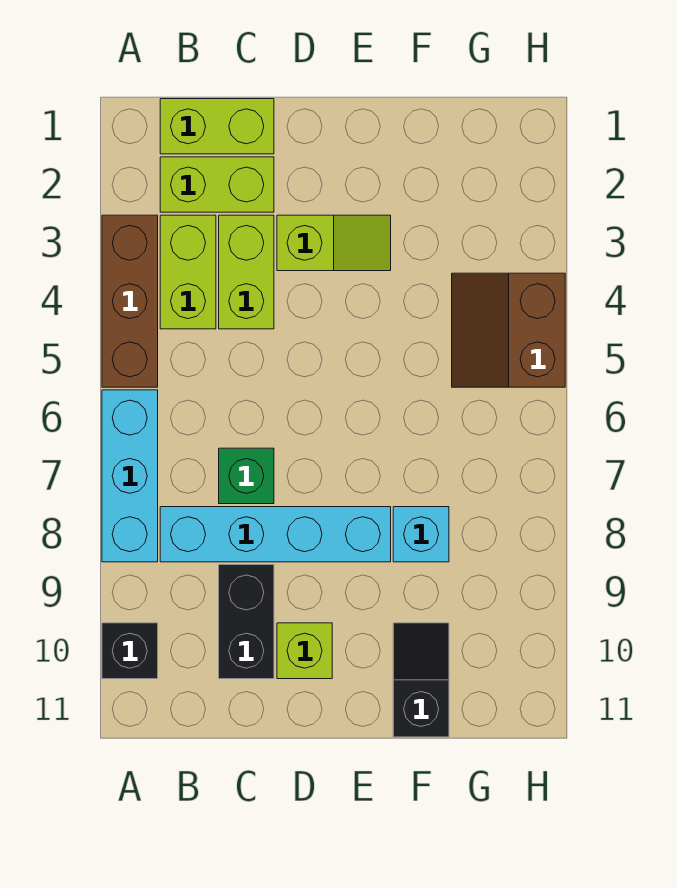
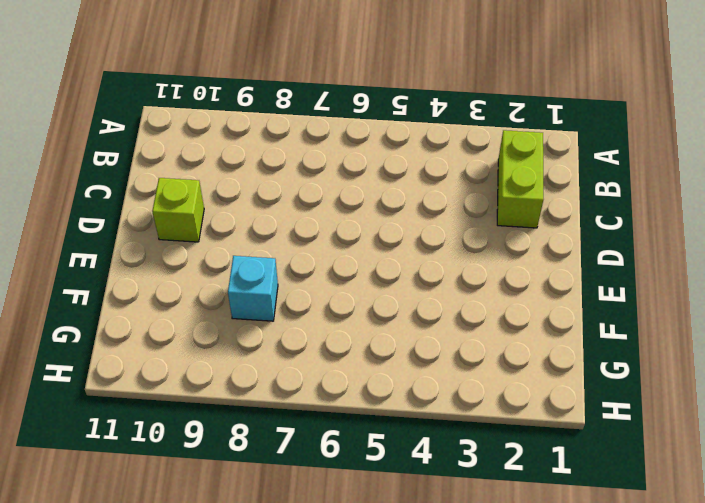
none -> brown brick A3:A5 level 1
none -> cyan brick A6:A8 level 1
none -> black brick A10 level 1

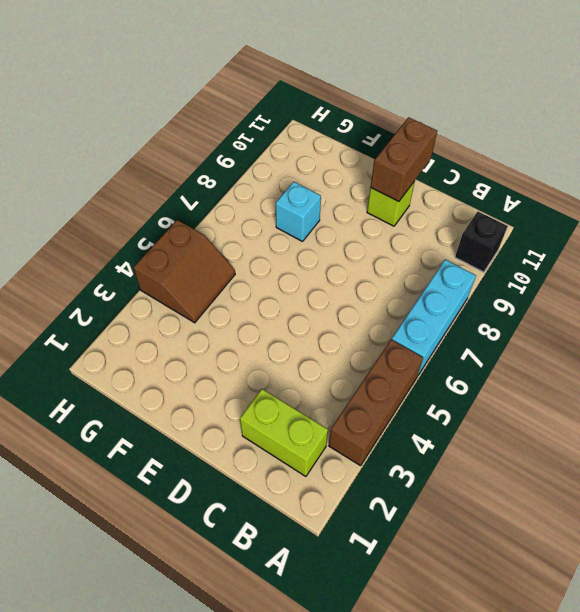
brown brick D10:D11 level 2 -> none
none -> lime brick B1:C1 level 1
none -> lime brick B3:B4 level 1
none -> cyan brick B8:E8 level 1

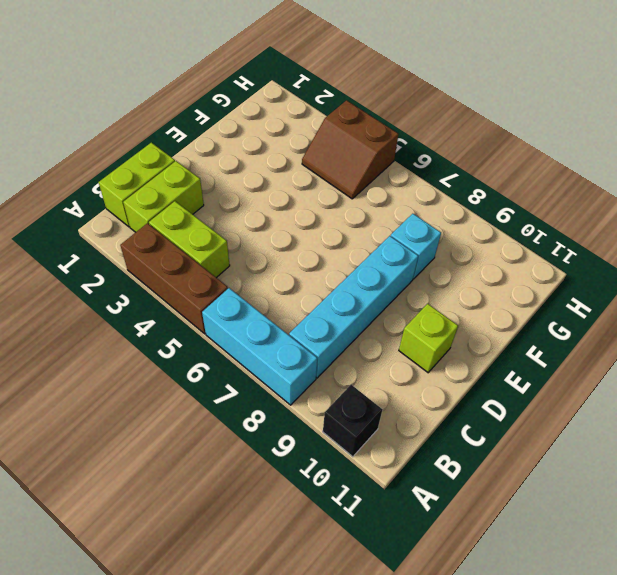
none -> lime brick C3:C4 level 1
none -> green brick C7 level 1
none -> black brick C9:C10 level 1

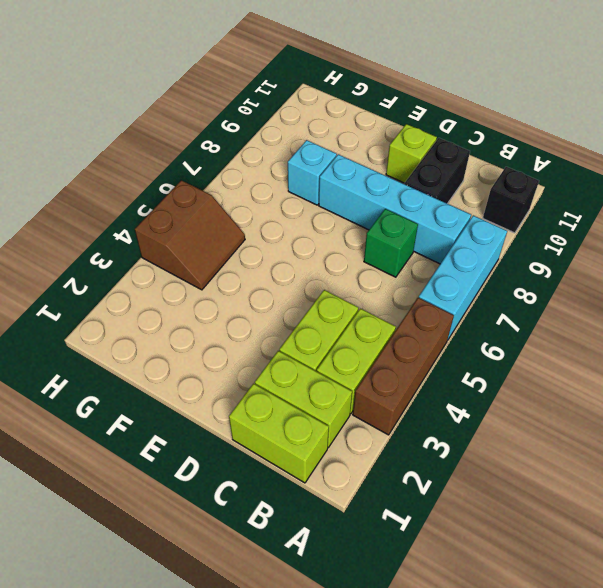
none -> lime slope D3:E3 level 1 top D
none -> black slope F10:F11 level 1 top 11

